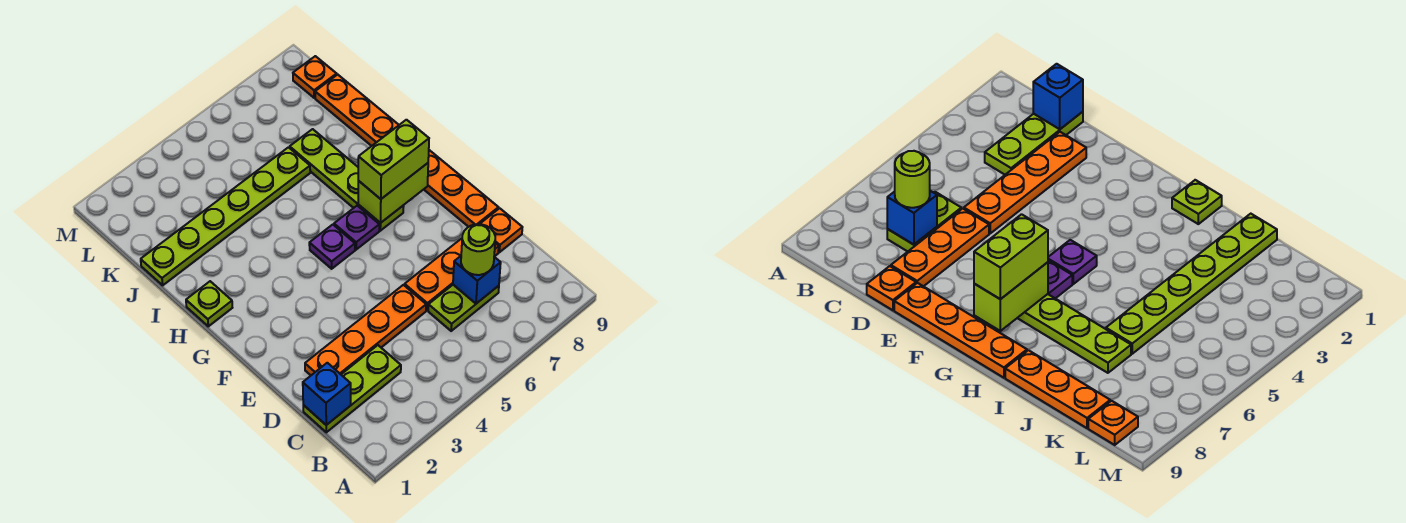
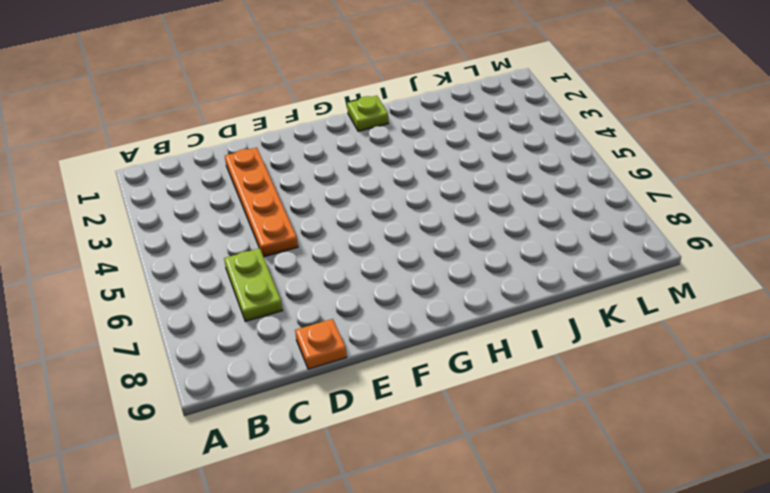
none -> lime plate C1:C3 level 1
none -> orange plate D6:D8 level 1
none -> orange plate E9:H9 level 1

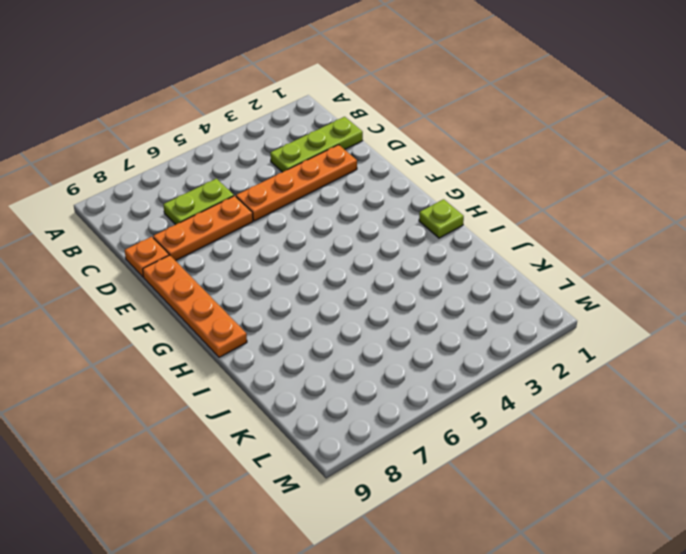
none -> purple plate G5 level 1
none -> purple plate G6 level 1
none -> lime plate G7:J7 level 1

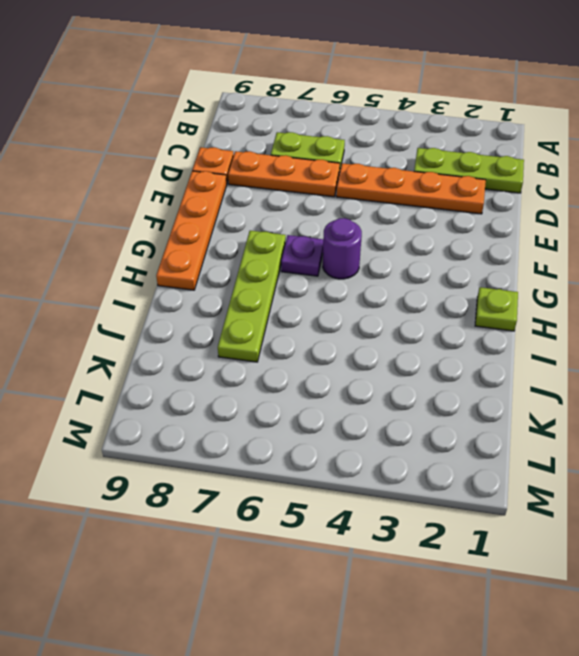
purple round brick G5 level 1 -> purple plate G5 level 1
none -> orange plate I9:K9 level 1
none -> lime plate J1:J6 level 1
none -> orange plate L9 level 1

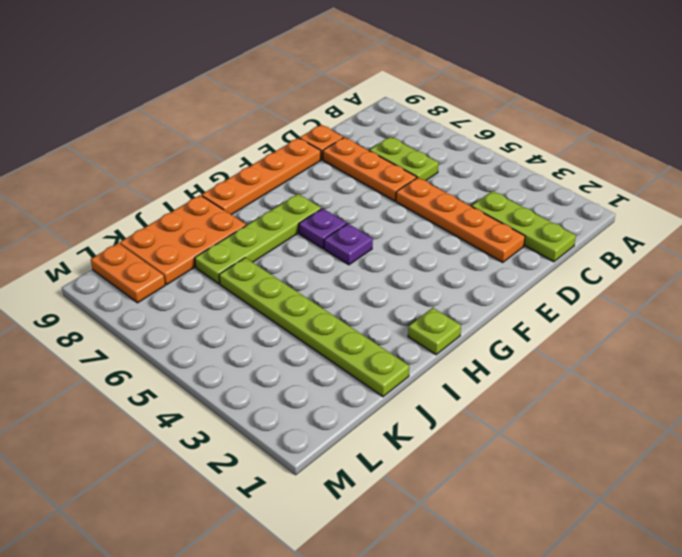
orange plate I8:K9 level 1 -> orange plate I9:K9 level 1
orange plate L8:L9 level 1 -> orange plate L9 level 1
none -> blue brick C1 level 2
none -> blue brick C7 level 2
none -> lime brick G7:G8 level 2

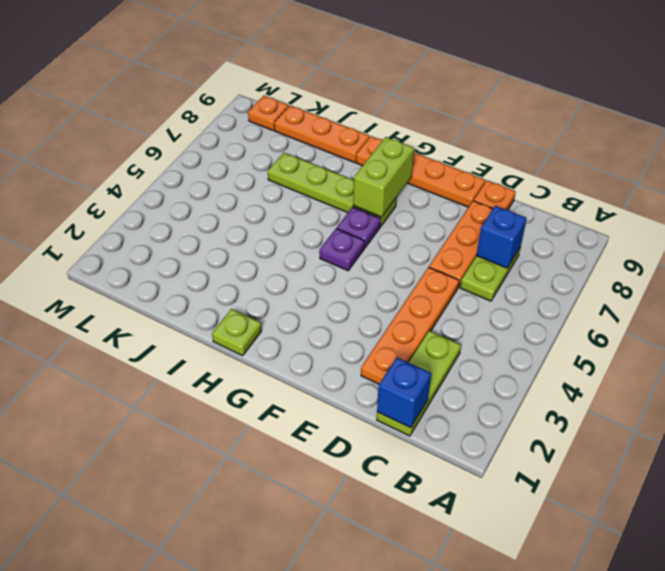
none -> lime plate J1:J6 level 1
none -> lime round brick C7 level 3
none -> lime brick G7:G8 level 3

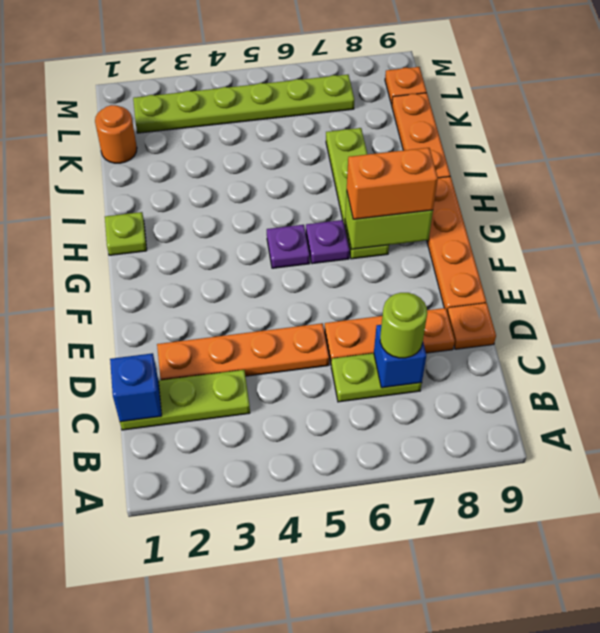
orange brick G7:G8 level 3 -> lime brick G7:G8 level 3
orange round brick K1 level 1 -> none
lime plate L2:L7 level 1 -> lime plate J1:J6 level 1

